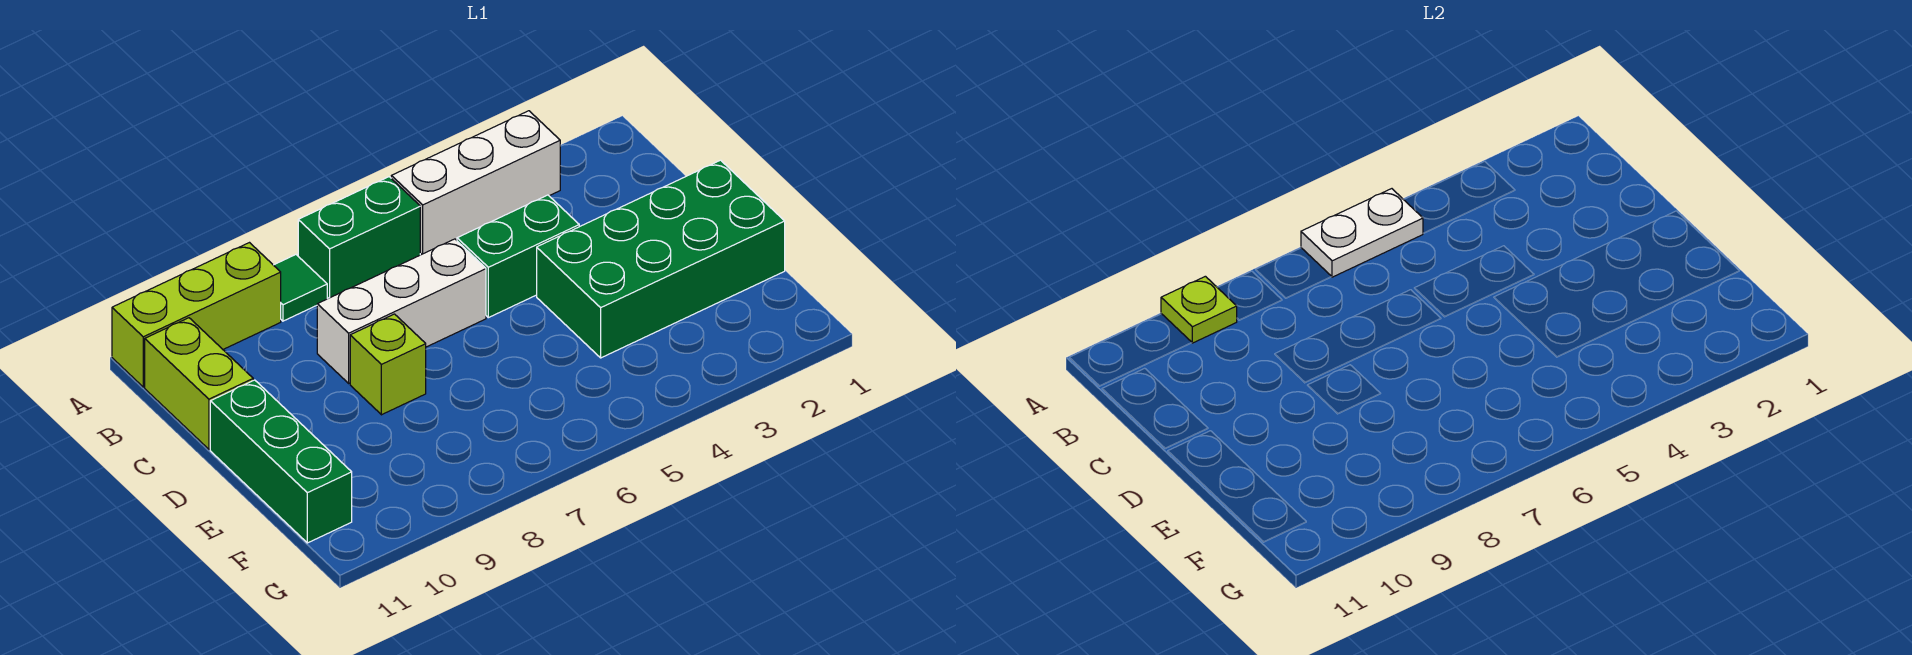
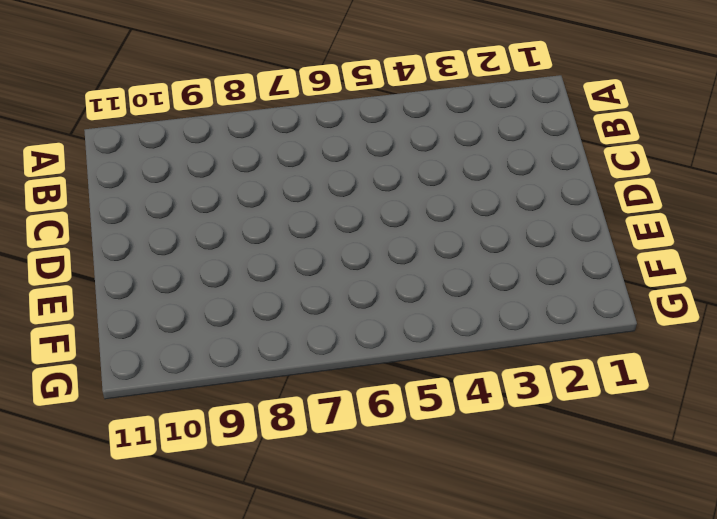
none -> white brick A3:A5 level 1
none -> green brick A6:A7 level 1
none -> green tile A8 level 1

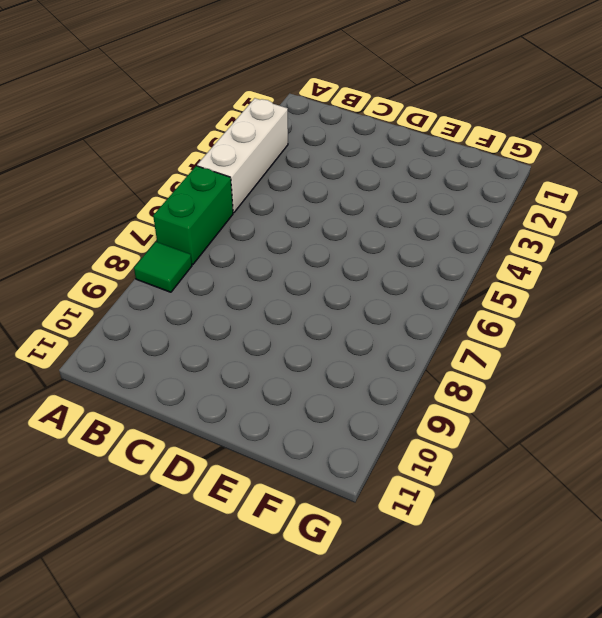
none -> lime brick A9:A11 level 1
none -> lime brick B11:C11 level 1
none -> green brick C4:C5 level 1

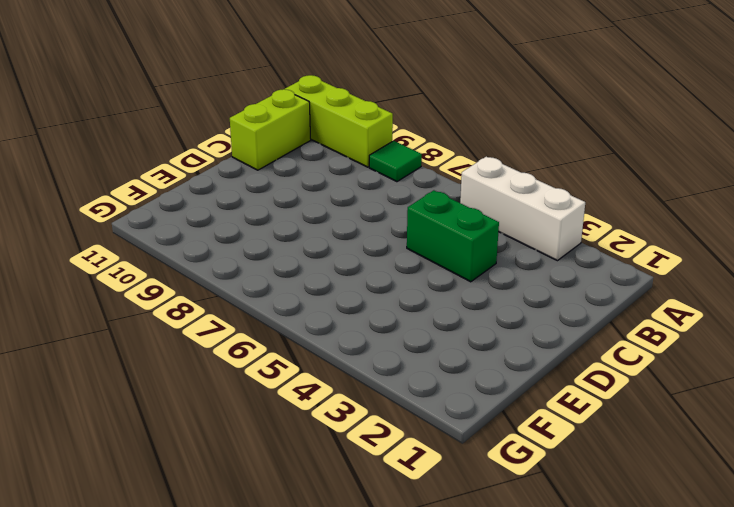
none -> green brick A6:A7 level 1
none -> white brick C6:C8 level 1
none -> green brick D1:E4 level 1

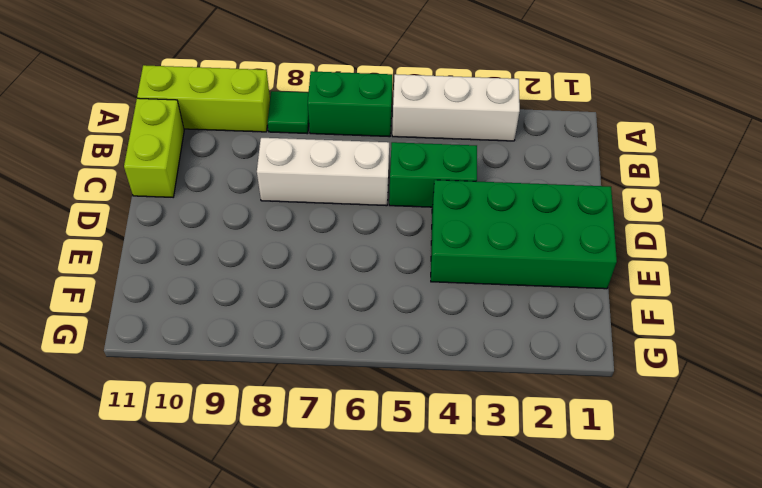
none -> lime brick D8 level 1
none -> green brick D11:F11 level 1
none -> white plate A5:A6 level 2

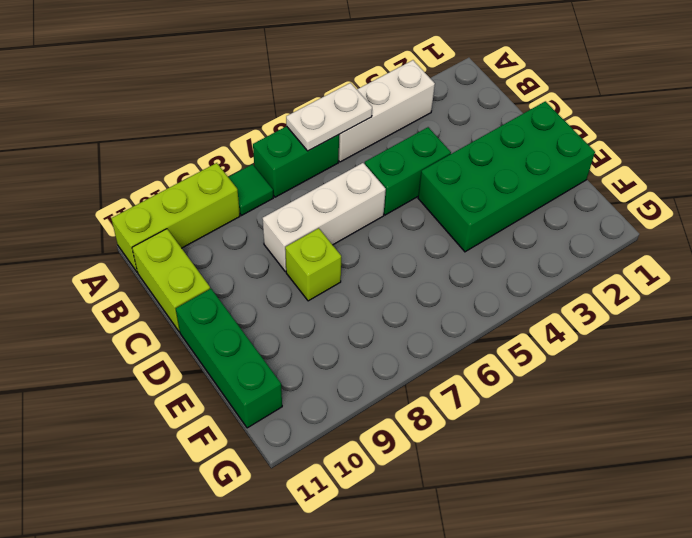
none -> lime plate A9 level 2

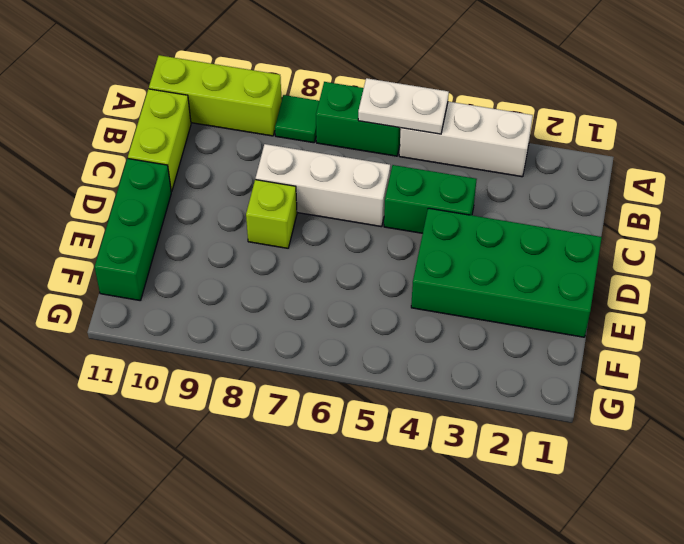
none -> lime plate A9 level 2

